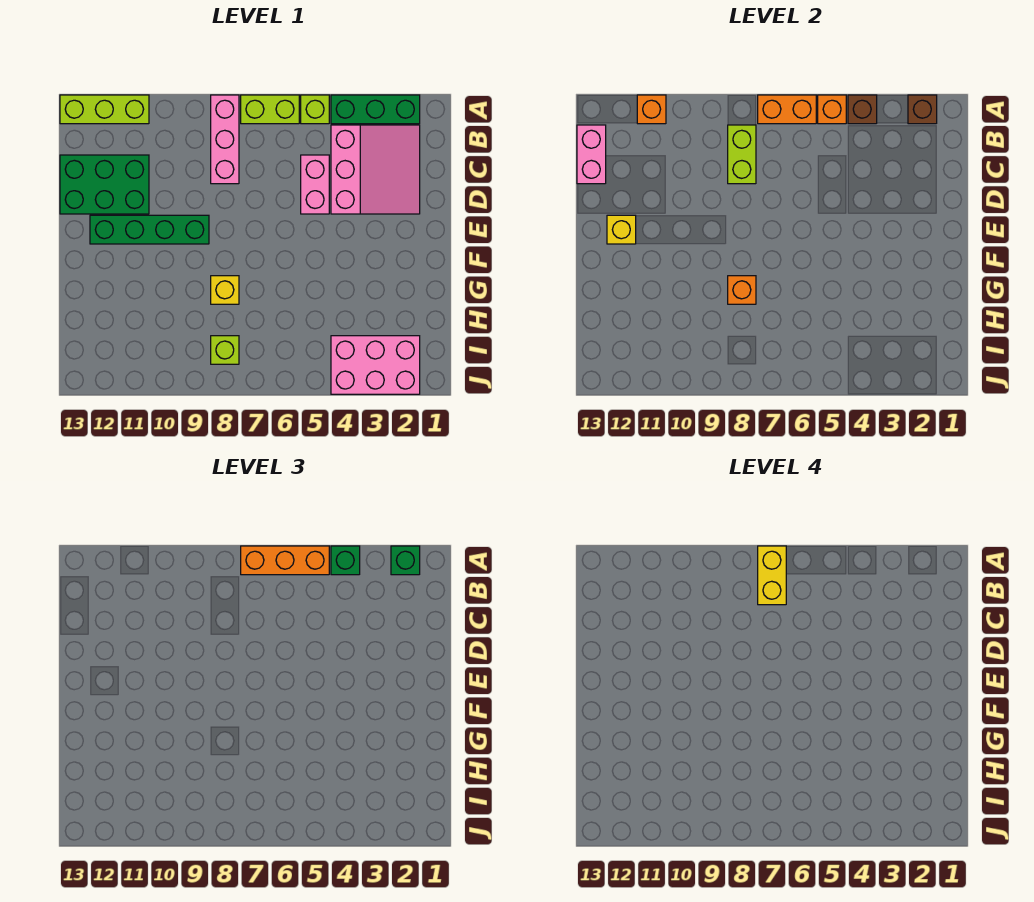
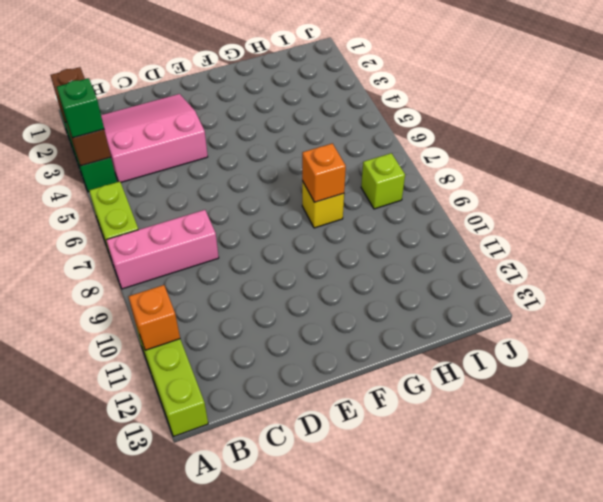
none -> lime brick A5 level 1
none -> pink brick C5:D5 level 1
none -> green brick C11:D13 level 1

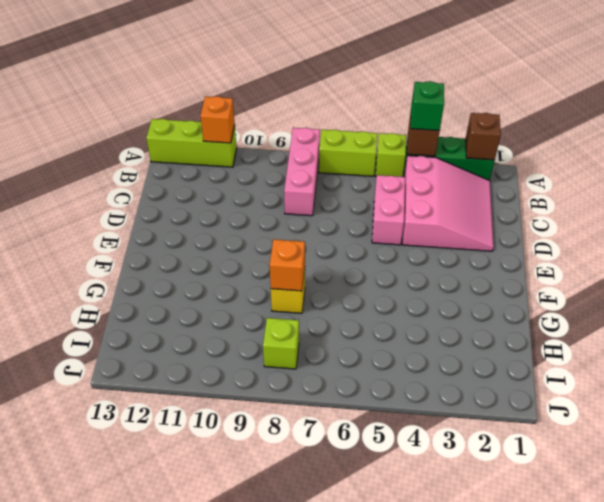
none -> green brick C11:D13 level 1
none -> green brick E9:E12 level 1
none -> pink brick I2:J4 level 1

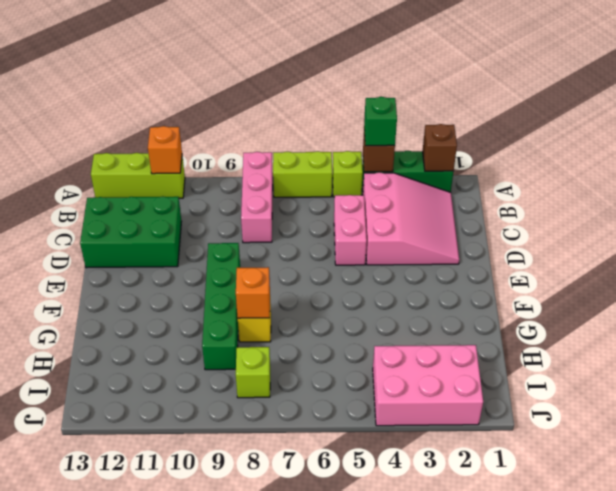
green brick E9:H9 level 1 -> green brick E9:E12 level 1
none -> orange brick A5 level 2
none -> orange brick A6:A7 level 2
none -> lime brick B8:C8 level 2

